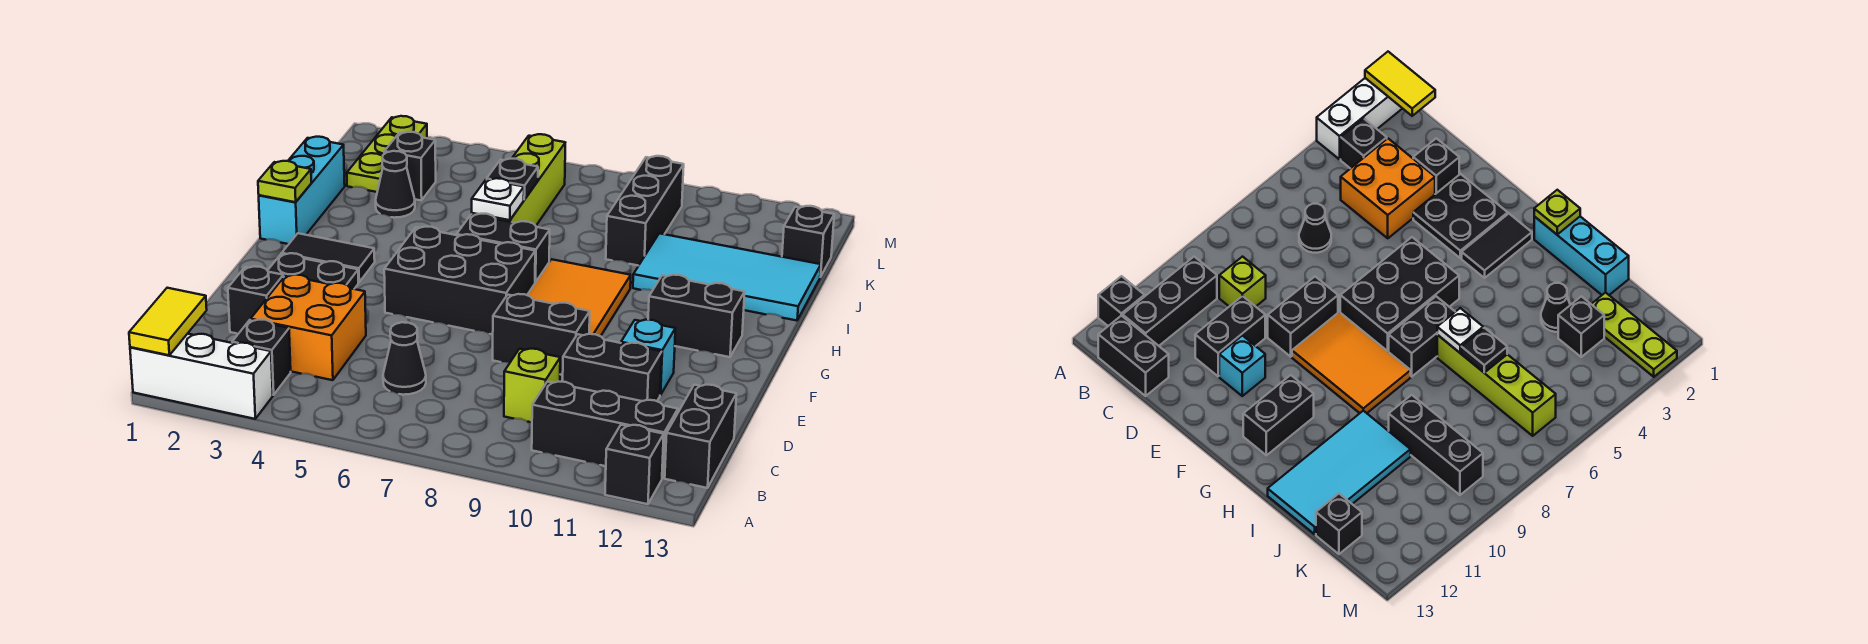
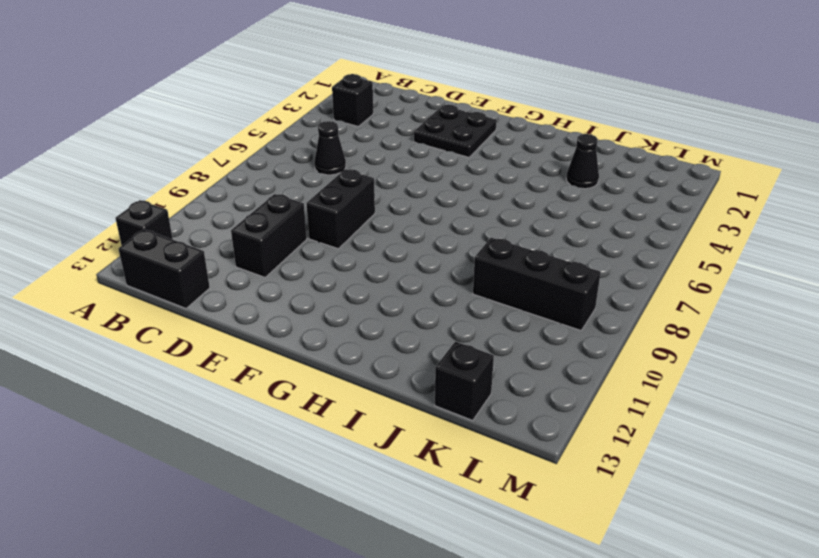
none -> white brick A1:A3 level 1
none -> black brick B10:B12 level 1
none -> orange brick C3:D4 level 1
none -> lime brick C9 level 1

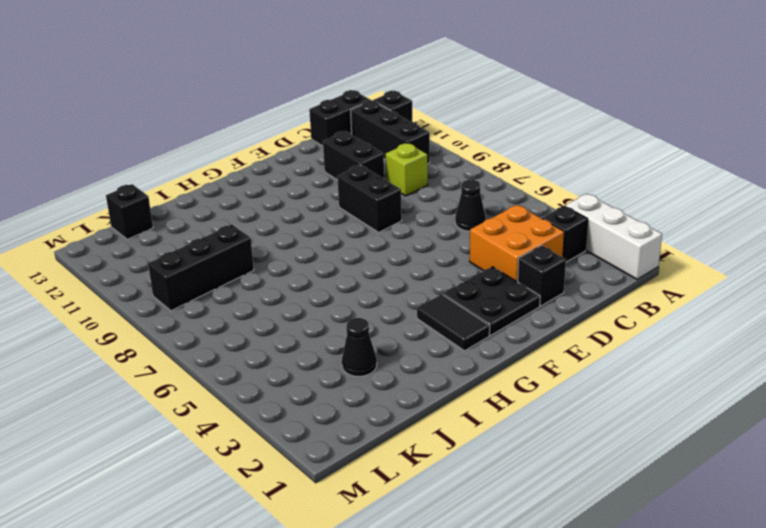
none -> cyan brick E11 level 1
none -> black brick F5:G7 level 1
none -> orange tile F8:H9 level 1
none -> black brick G11:G12 level 1

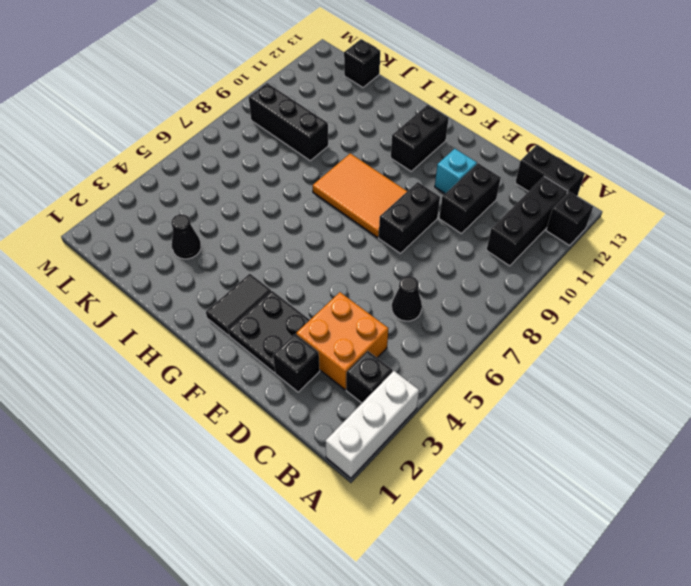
none -> lime brick C9 level 1
none -> black brick F5:G7 level 1
none -> cyan brick H1:J1 level 1
none -> black brick H6:H7 level 1

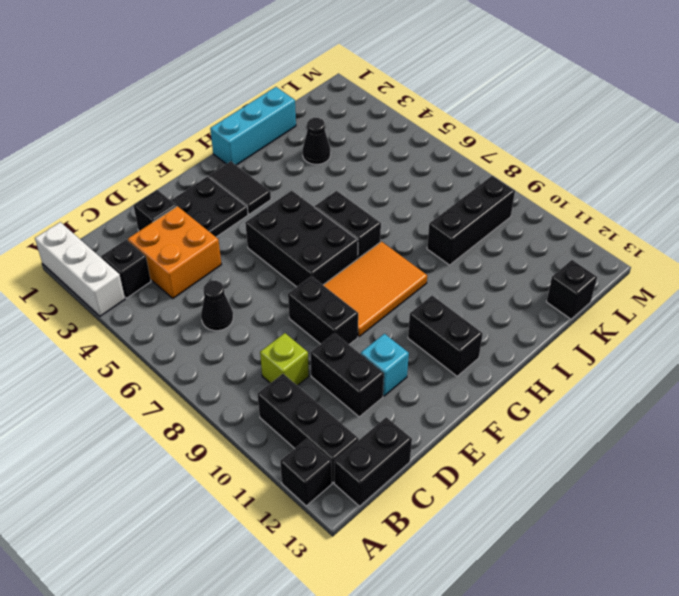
none -> lime brick I6:L6 level 1
none -> cyan tile I10:J13 level 1
none -> lime plate K2:M2 level 1
none -> black brick K3 level 1

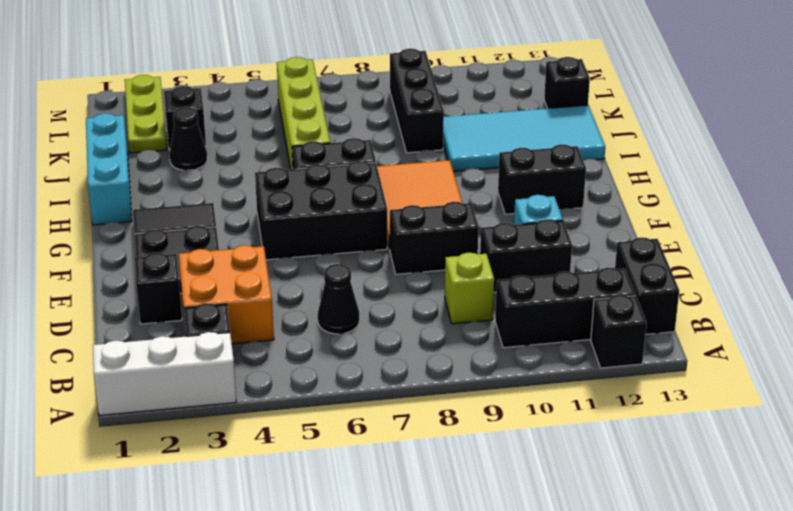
none -> yellow tile A1:B1 level 2
none -> lime plate H1 level 2
none -> white plate I6 level 2
none -> black plate J6 level 2

